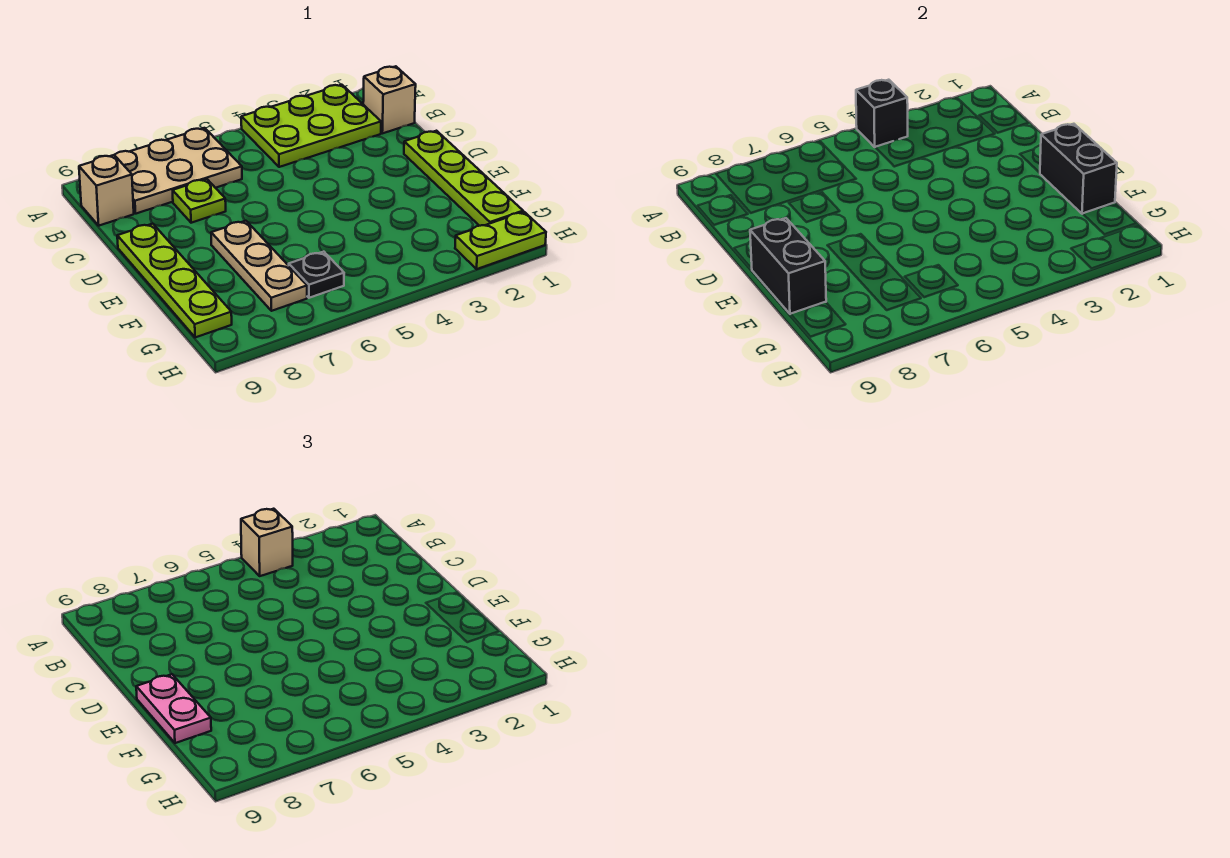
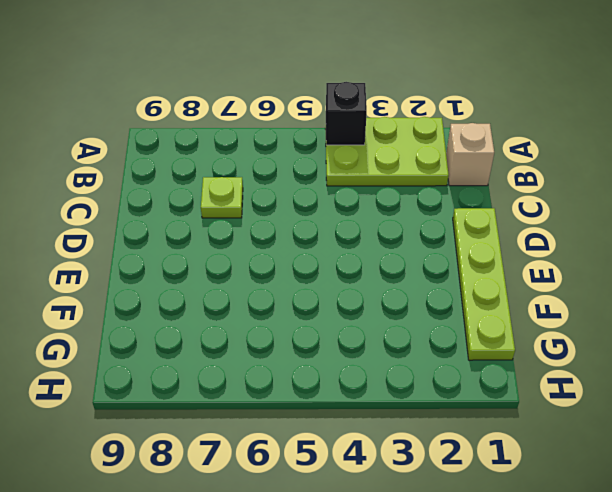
none -> tan plate A6:B8 level 1
none -> tan brick B9 level 1
none -> lime plate D9:G9 level 1

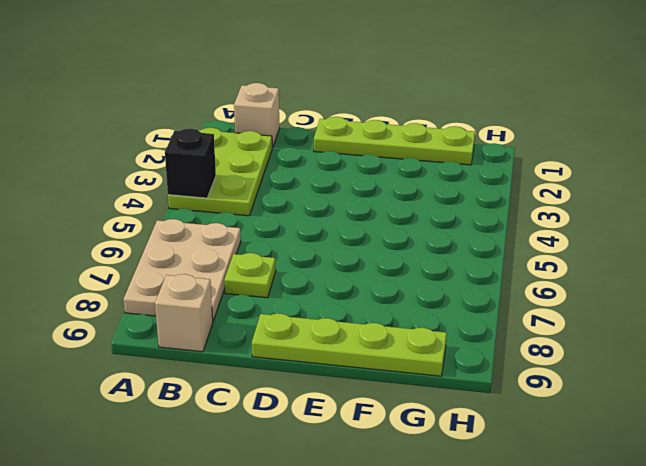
none -> tan plate E7:G7 level 1
none -> black plate G6 level 1
none -> lime plate H1:H2 level 1

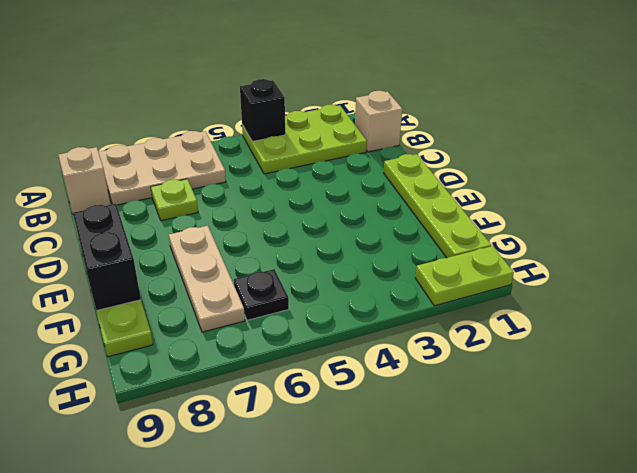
none -> black brick E1:F1 level 2
none -> tan brick A4 level 3
none -> pink plate E9:F9 level 3

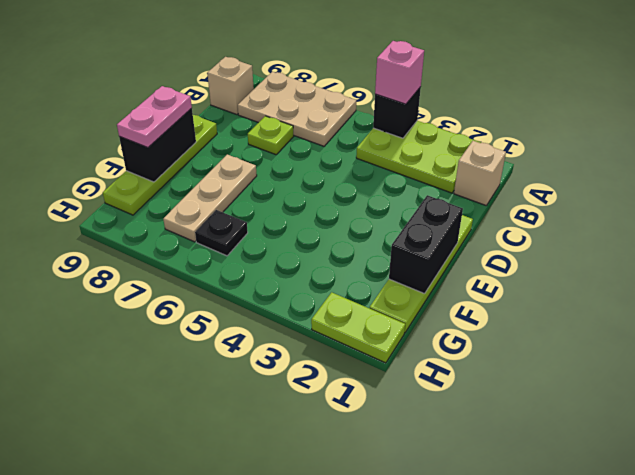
pink brick A4 level 3 -> tan brick A4 level 3

